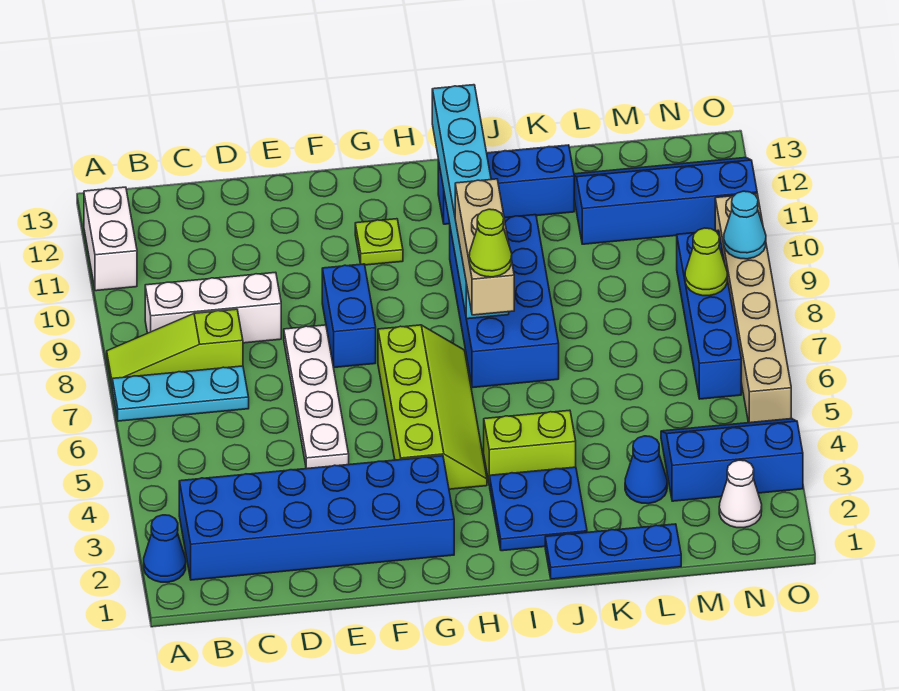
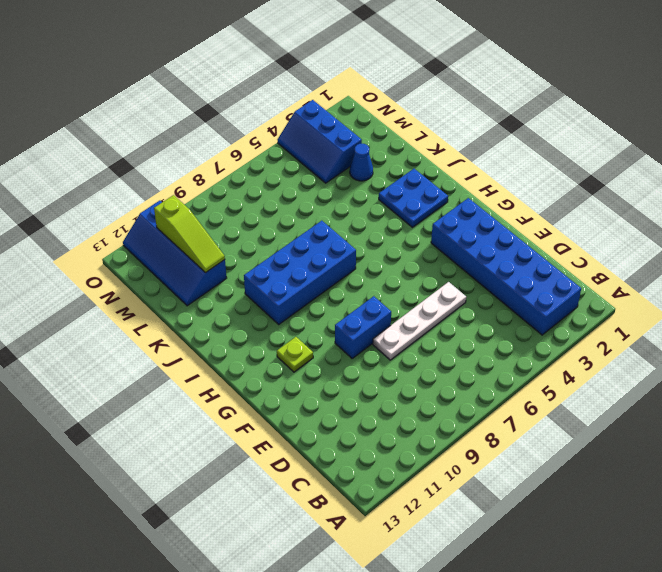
lime slope L11:N11 level 2 top N -> lime slope A8:C8 level 1 top C
none -> blue cone A2 level 1
none -> cyan plate A7:C7 level 1
none -> white brick A11:A12 level 1

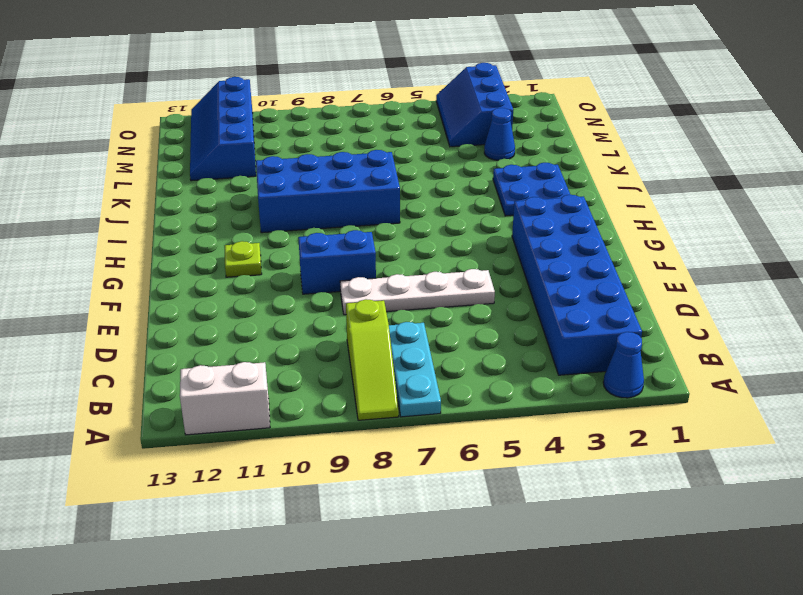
none -> white brick B9:D9 level 1
none -> lime slope G4:H7 level 1 top G
none -> lime brick I4:J4 level 1

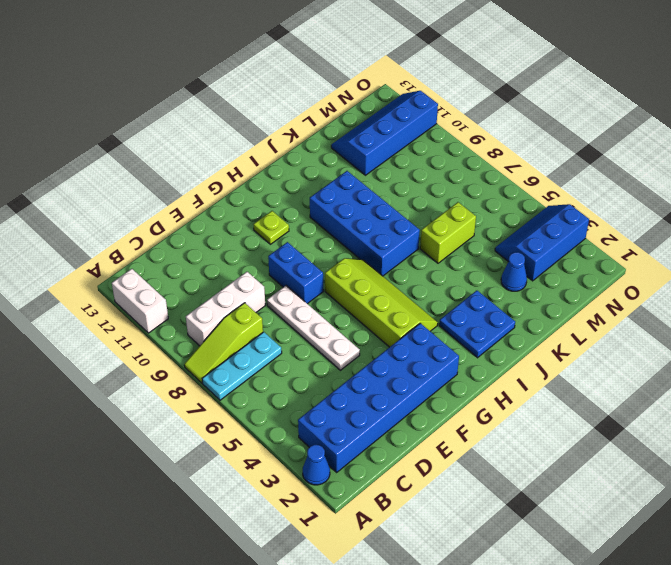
lime brick K6:L6 level 1 -> lime brick I4:J4 level 1
none -> blue brick I12:K12 level 1
none -> blue plate J1:L1 level 1
none -> white cone N2 level 1

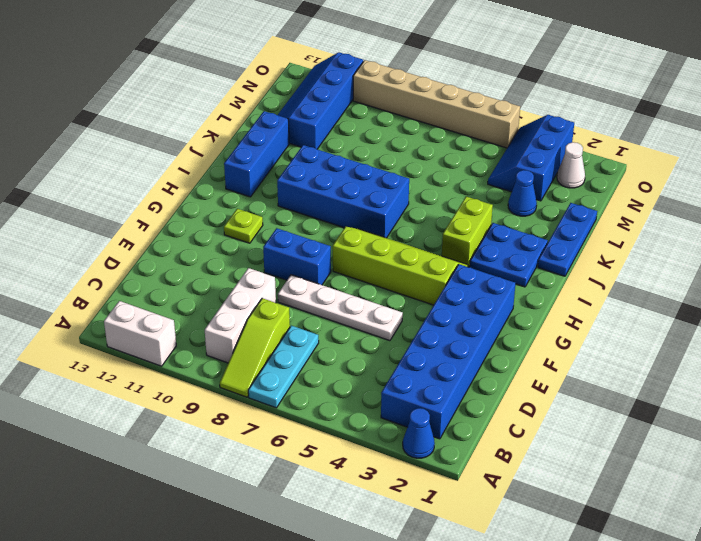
none -> blue brick N6:N9 level 1
none -> cyan brick I8:I13 level 2
none -> lime cone N8 level 2

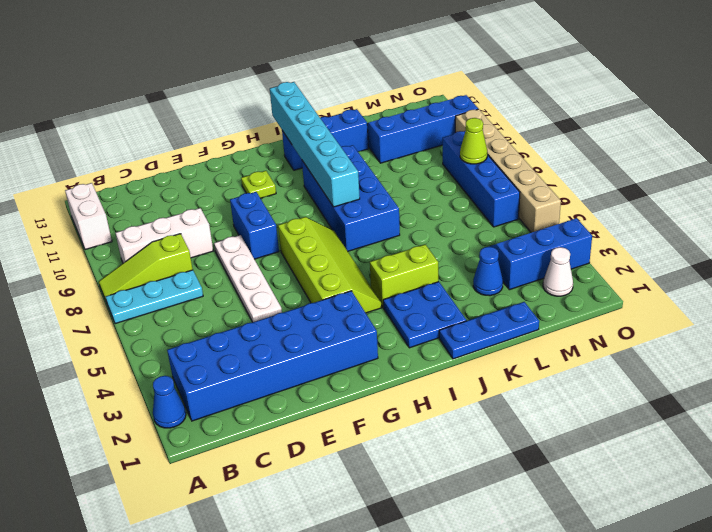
none -> cyan cone O9 level 2
none -> tan brick I7:I9 level 3
none -> lime cone I7 level 4

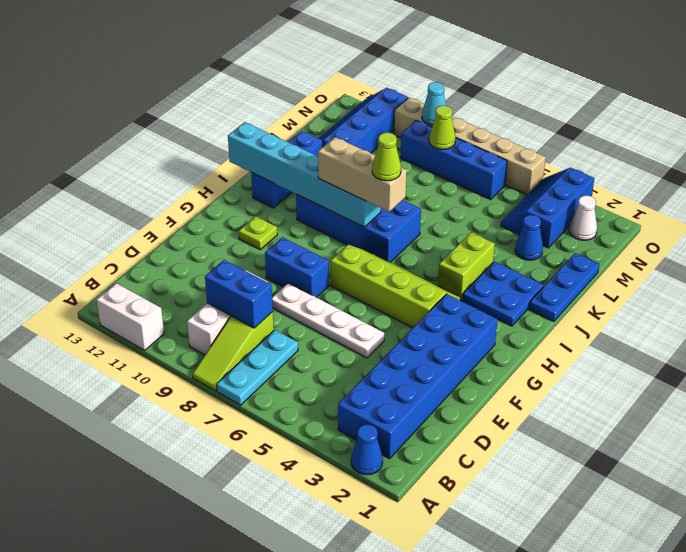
blue brick C8:C9 level 2 -> none

